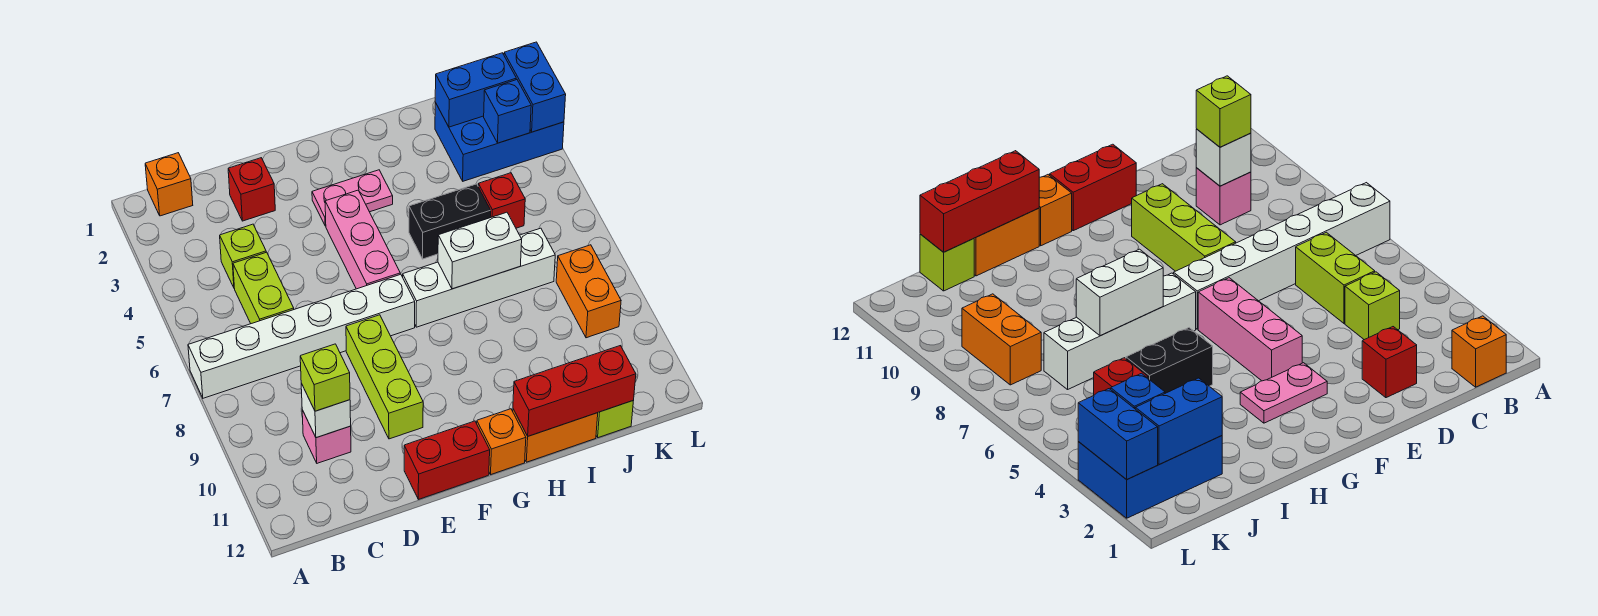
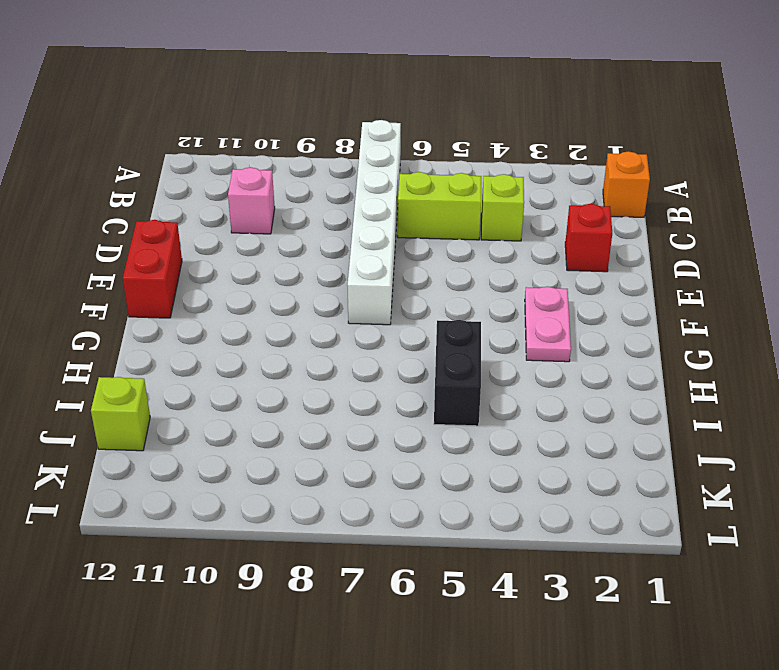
none -> lime brick E8:E10 level 1
none -> pink brick F4:F6 level 1
none -> white brick G7:J7 level 1

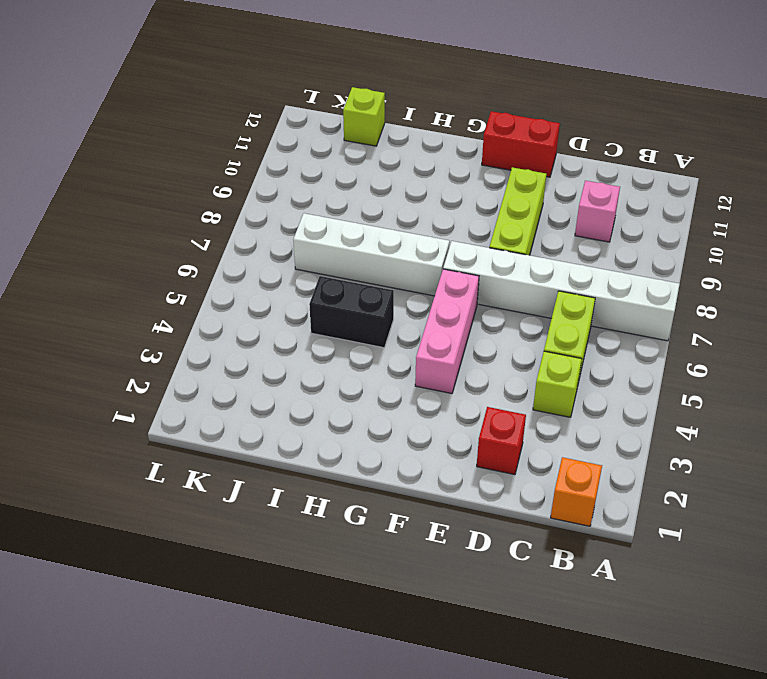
none -> pink plate F3:G3 level 1
none -> orange brick G12 level 1
none -> orange brick H12:I12 level 1

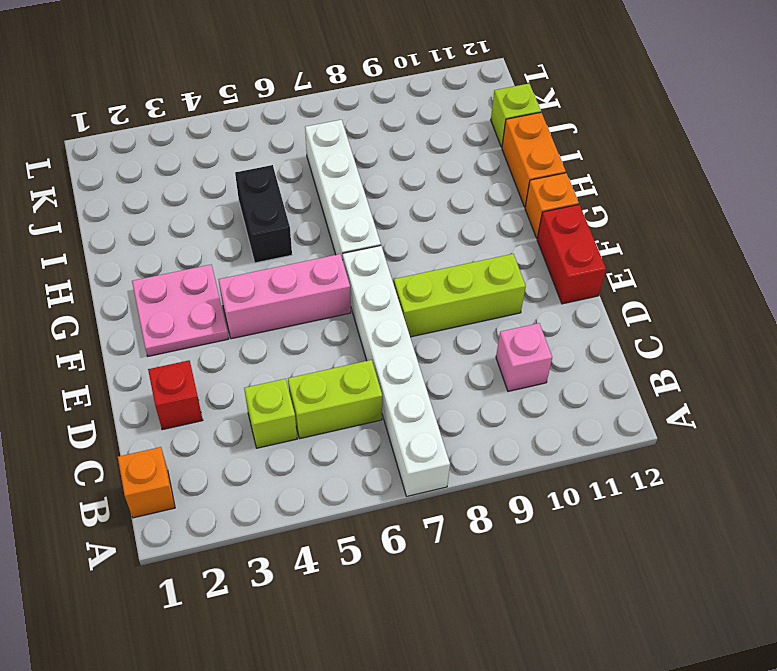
pink plate F2:G3 level 1 -> pink plate F3:G3 level 1
none -> blue brick J2:L3 level 1
none -> red brick J5 level 1
none -> orange brick K8:K9 level 1

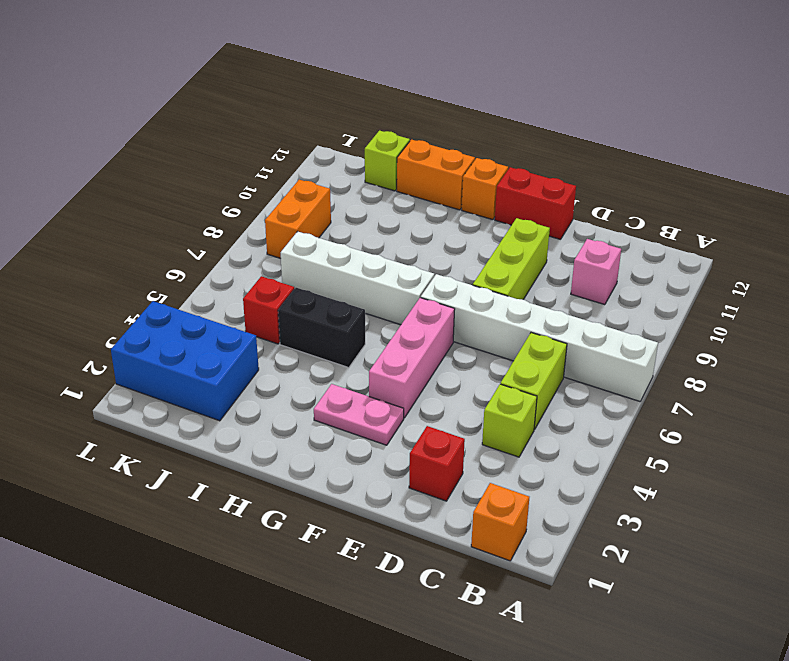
none -> white brick C10 level 2
none -> white brick H7:I7 level 2
none -> red brick H12:J12 level 2

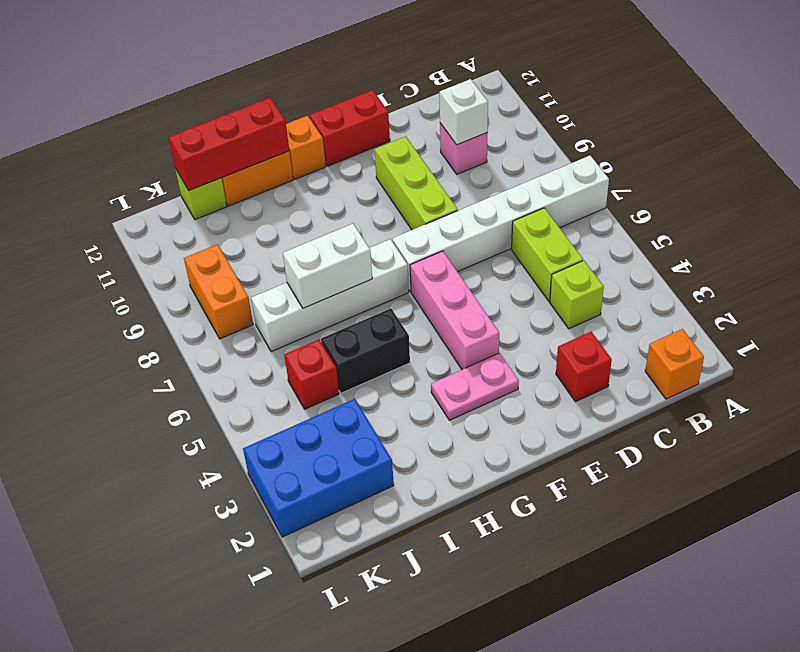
none -> blue brick J2:K2 level 2
none -> blue brick K3 level 2
none -> blue brick L2:L3 level 2

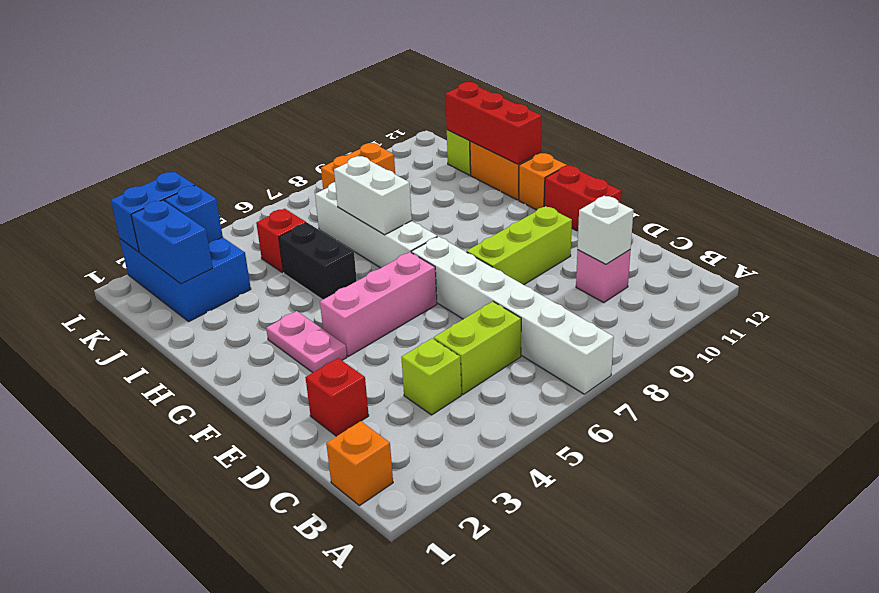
none -> lime brick C10 level 3

